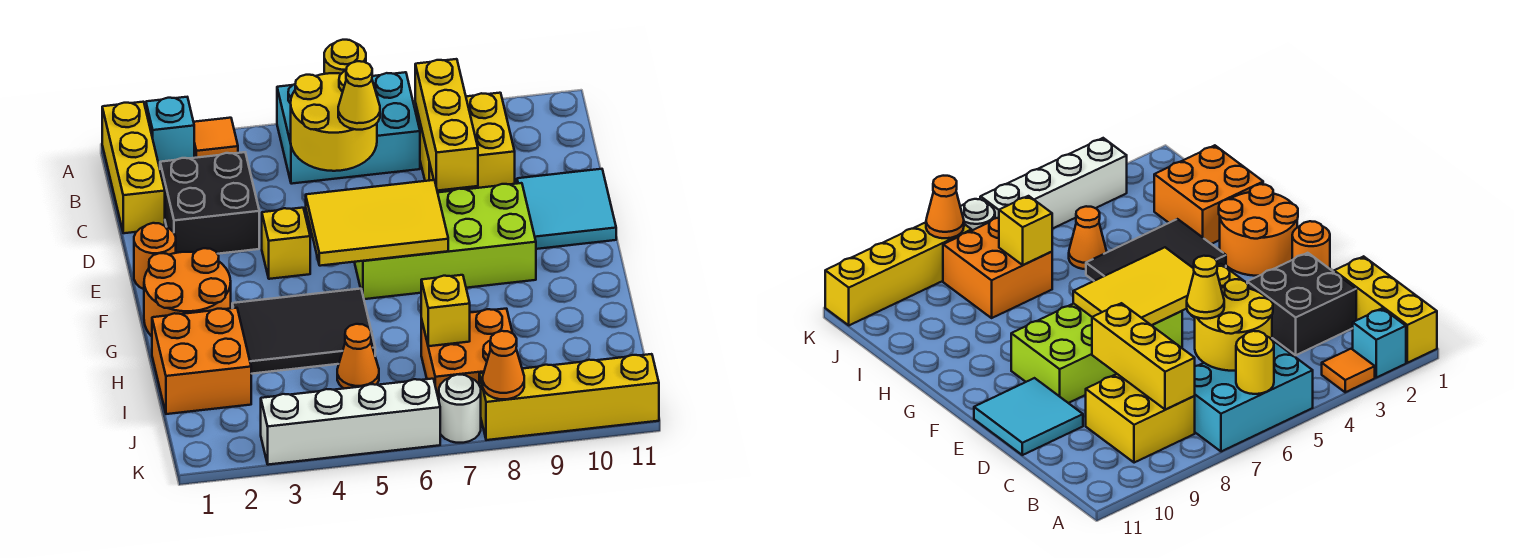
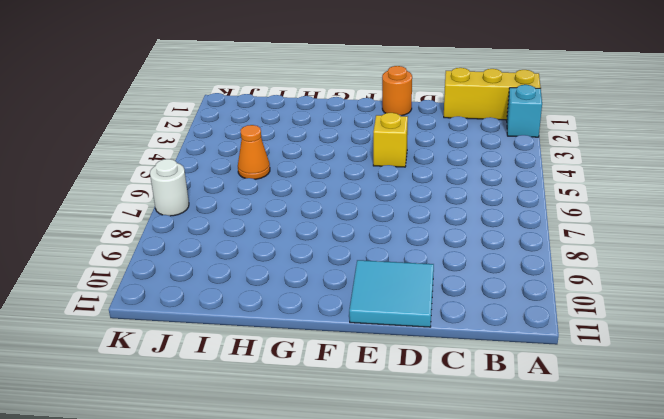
none -> orange tile A3 level 1
none -> cyan brick A5:B7 level 1
none -> yellow brick B8:C9 level 1

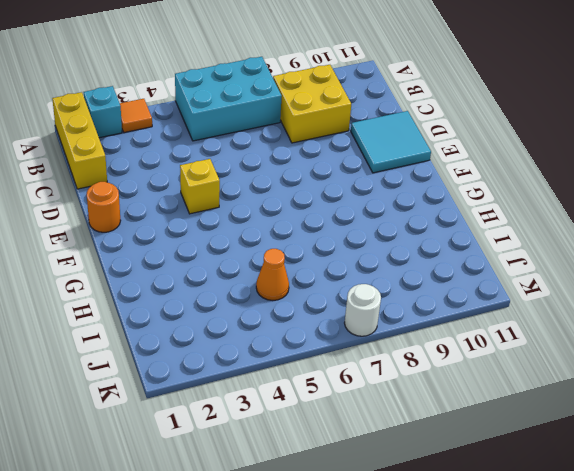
none -> black brick C2:D3 level 1
none -> lime brick E6:F9 level 1
none -> orange round brick F1:G2 level 1

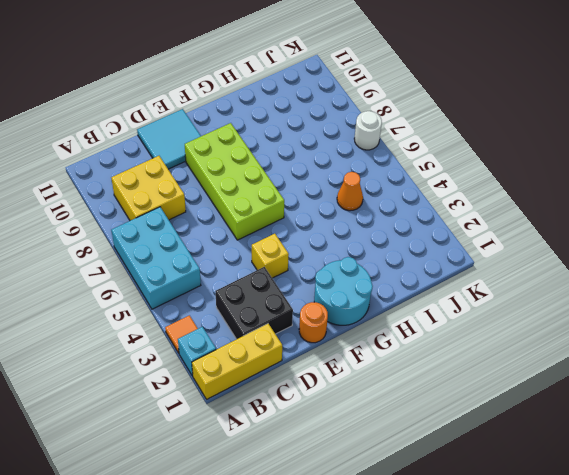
cyan round brick F1:G2 level 1 -> orange round brick F1:G2 level 1
none -> black tile G3:H5 level 1
none -> orange brick H1:I2 level 1
none -> orange brick I7:J8 level 1

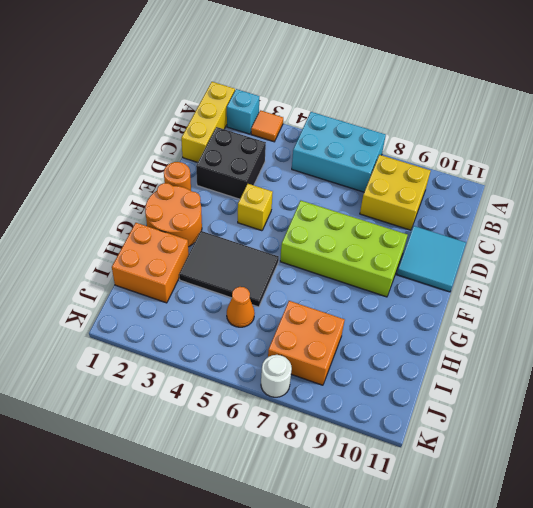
none -> white brick K3:K6 level 1
none -> yellow brick K8:K11 level 1
none -> yellow round brick A6 level 2

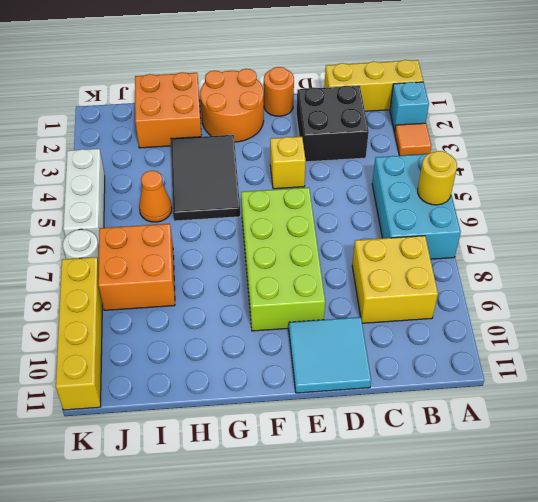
white brick K4:K6 level 1 -> white brick K3:K6 level 1
none -> yellow round brick B5:C6 level 2
none -> yellow brick B8:D8 level 2
none -> yellow tile E5:F7 level 2

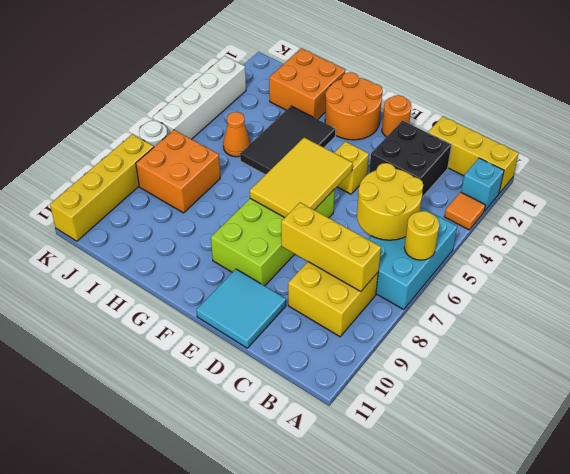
none -> yellow brick I7 level 2
none -> orange cone K8 level 2
none -> yellow cone C6 level 3

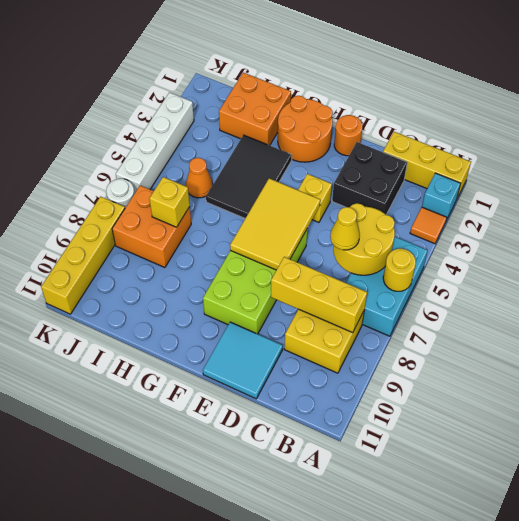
none -> orange cone K8 level 2

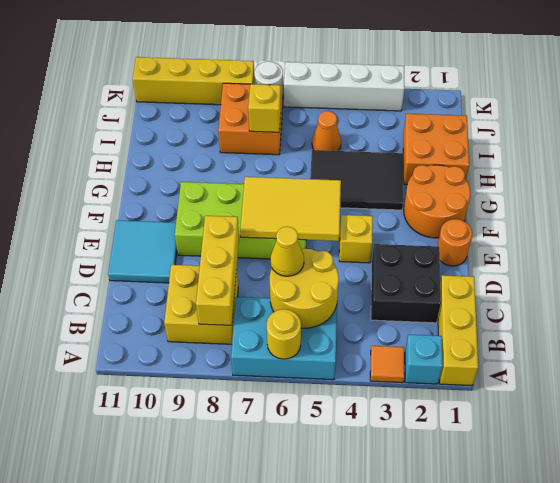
none -> orange cone K8 level 2

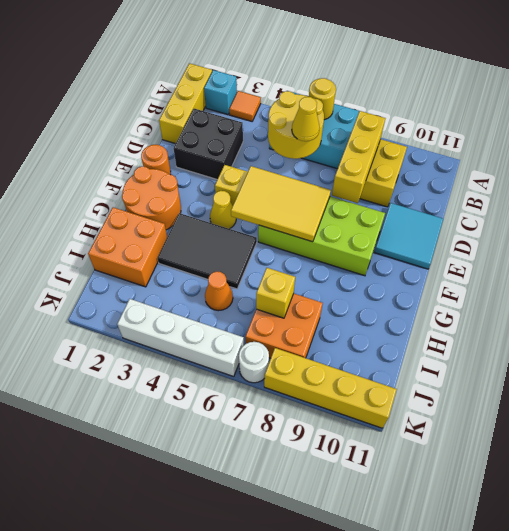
yellow cone F4 level 1 -> none
none -> orange cone K8 level 2

